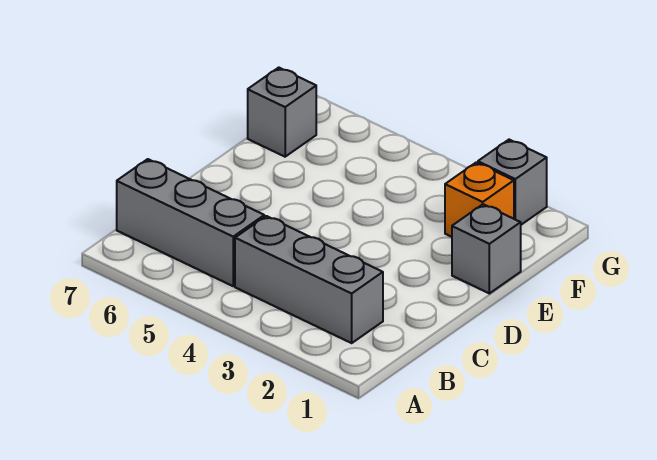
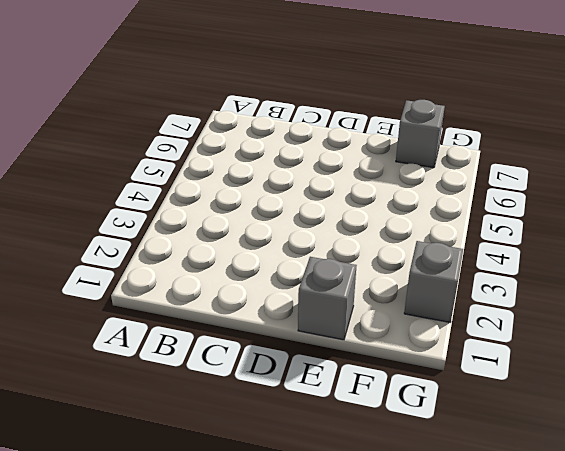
none -> grey brick B2:B4 level 1
none -> grey brick B5:B7 level 1

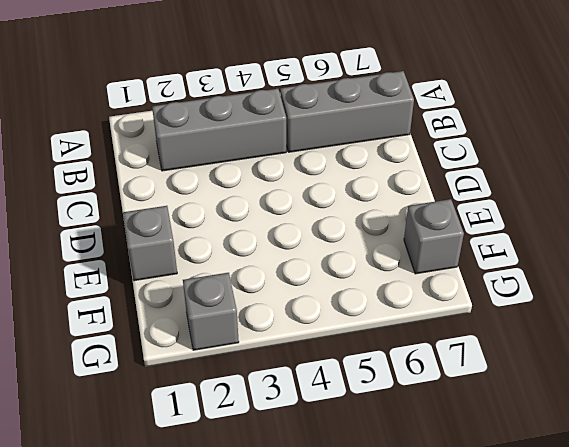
none -> orange brick F2 level 1

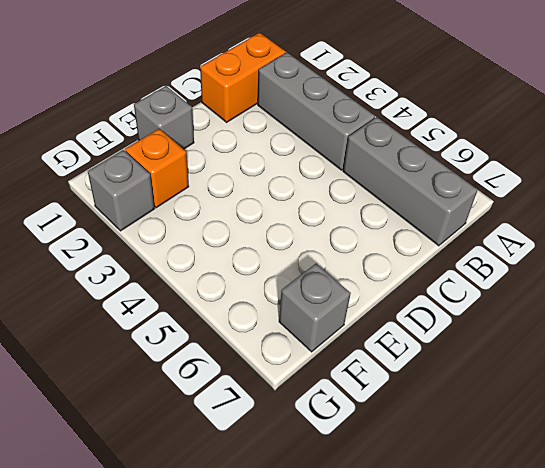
orange brick B1:C1 level 1 -> none

